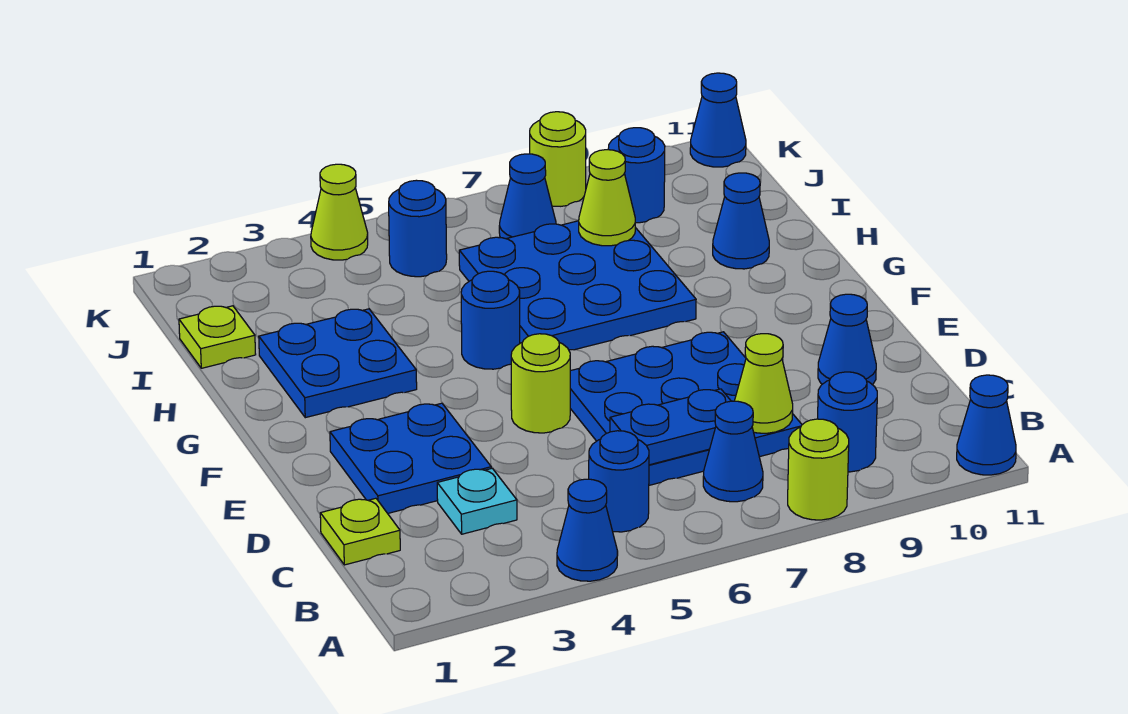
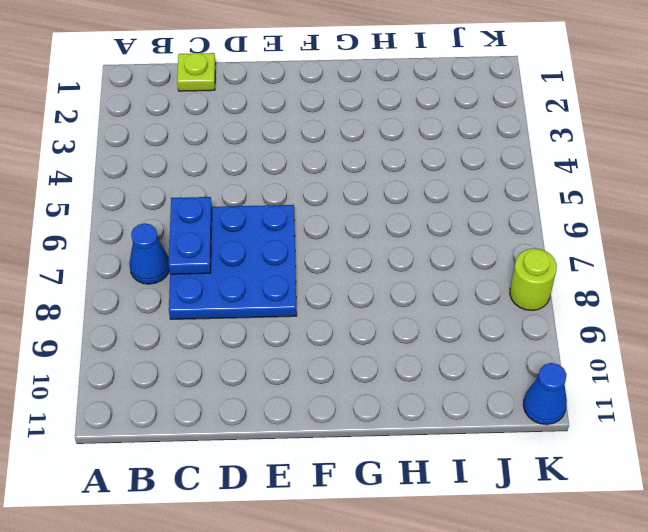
none -> blue cone A4 level 1
none -> lime round brick A8 level 1
none -> blue cone A11 level 1

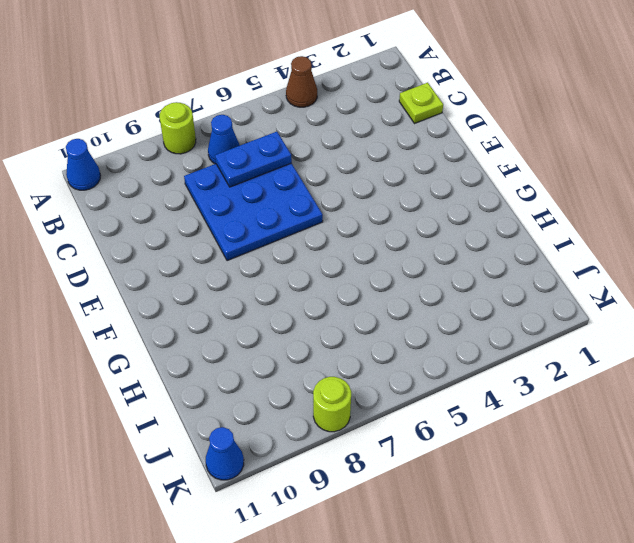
brown cone A4 level 1 -> blue cone A4 level 1
none -> blue round brick B5 level 1
none -> blue round brick B9 level 1
none -> cyan plate C3 level 1

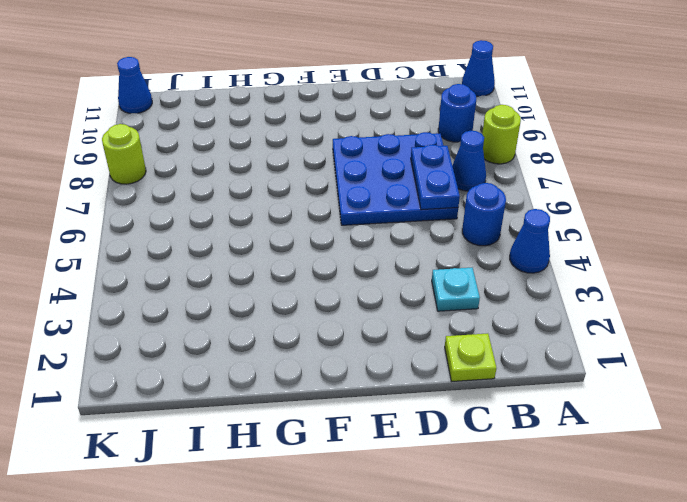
none -> blue plate D2:E3 level 1
none -> blue cone D10 level 1
none -> lime round brick E5 level 1

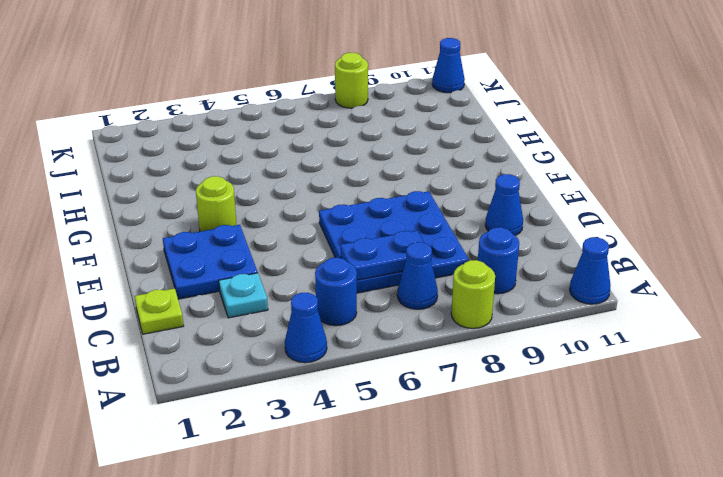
lime round brick F3 level 1 -> lime round brick E5 level 1
none -> blue plate G2:H3 level 1
none -> blue round brick G5 level 1
none -> blue plate G6:I8 level 1

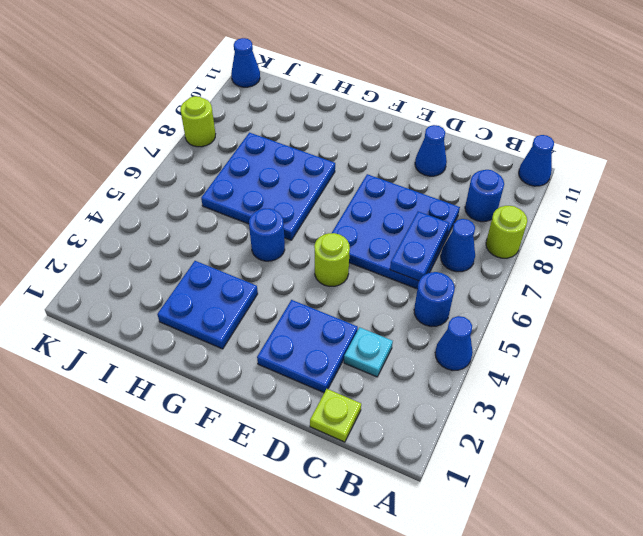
none -> blue cone H10 level 1
none -> lime plate I1 level 1
none -> blue round brick J5 level 1

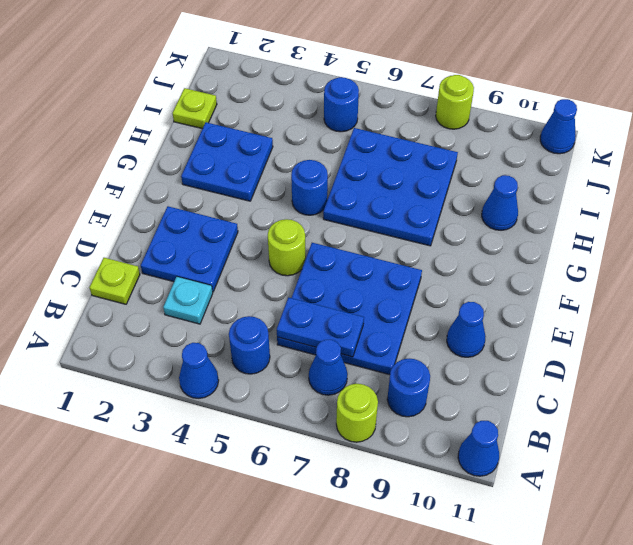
none -> blue cone J7 level 1
none -> blue round brick J9 level 1
none -> lime cone K4 level 1

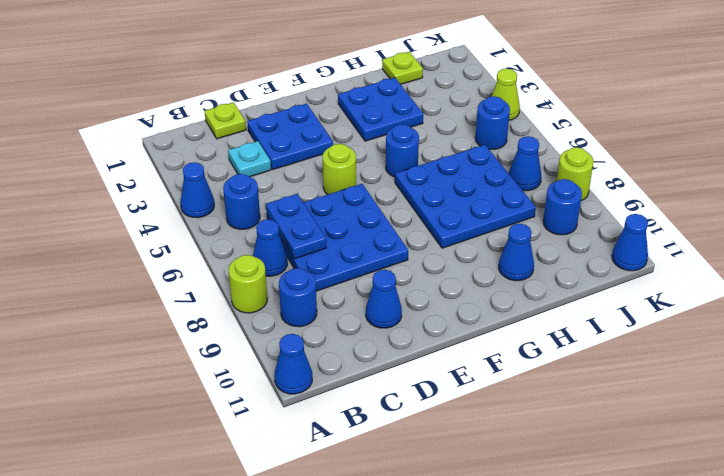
none -> lime cone C8 level 2
none -> lime cone I8 level 2

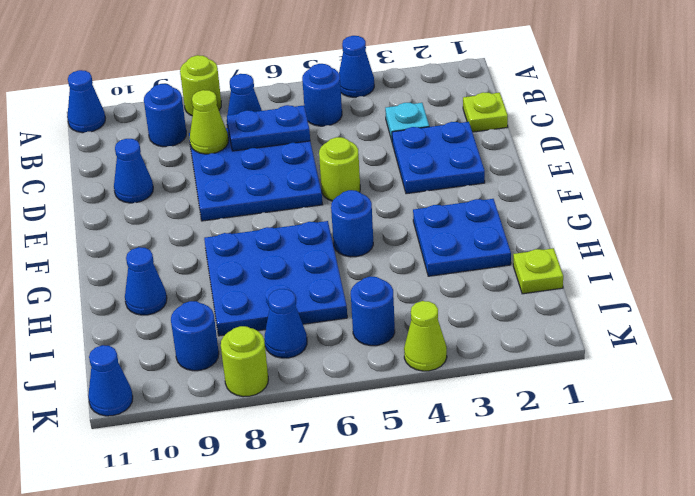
none -> lime cone I8 level 2

